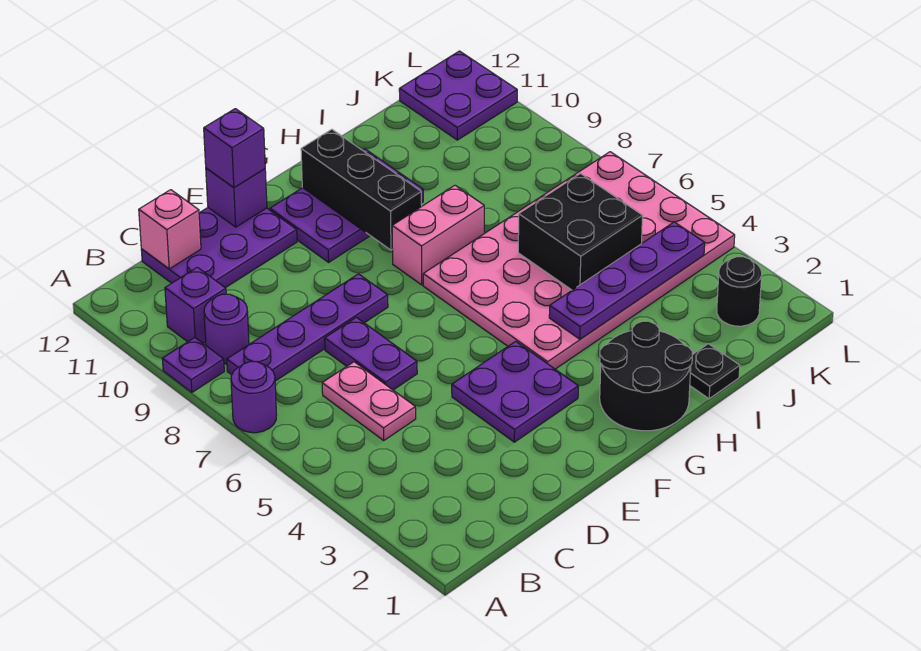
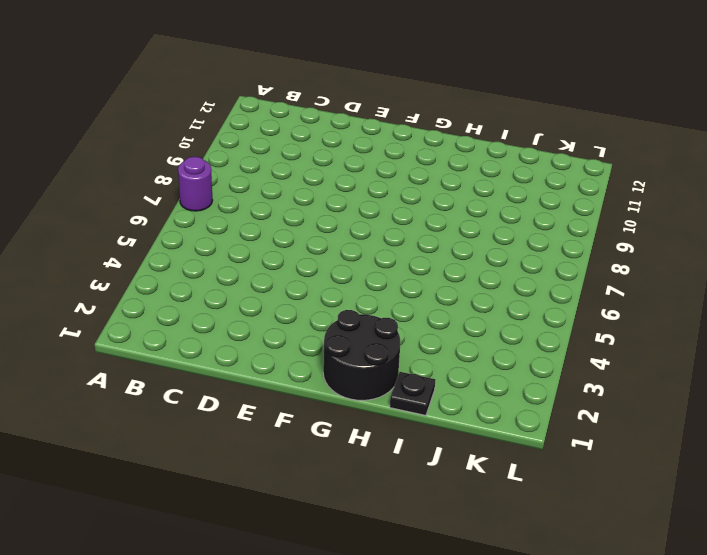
none -> purple plate A9 level 1
none -> purple plate B8:E8 level 1
none -> purple round brick B9 level 1

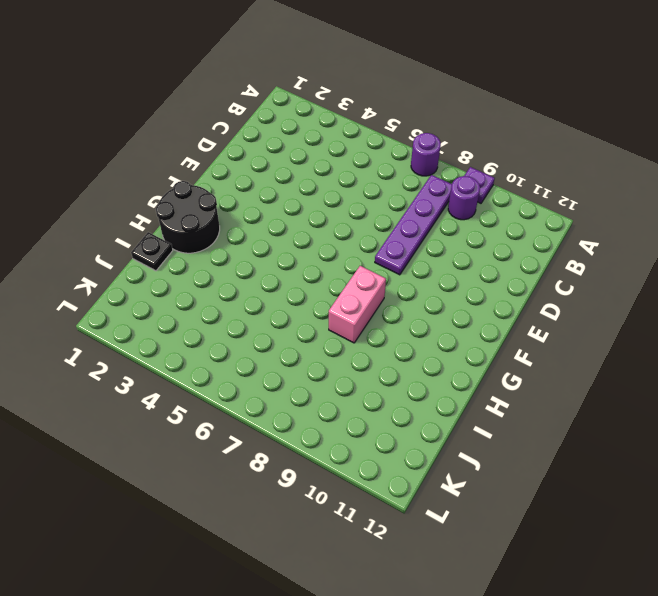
none -> purple brick B10 level 1
none -> pink plate C5:C6 level 1
none -> purple plate C11:E12 level 1

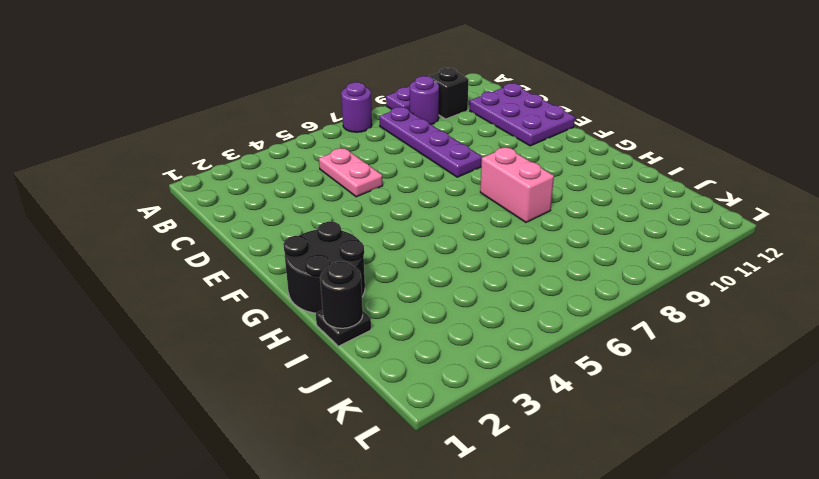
black brick B10 level 1 -> purple brick B10 level 1
pink plate C5:D5 level 1 -> pink plate C5:C6 level 1
black round brick I1 level 2 -> black round brick K2 level 1
none -> purple plate D6:D7 level 1
none -> purple plate E3:F4 level 1
none -> purple plate F10:H11 level 1

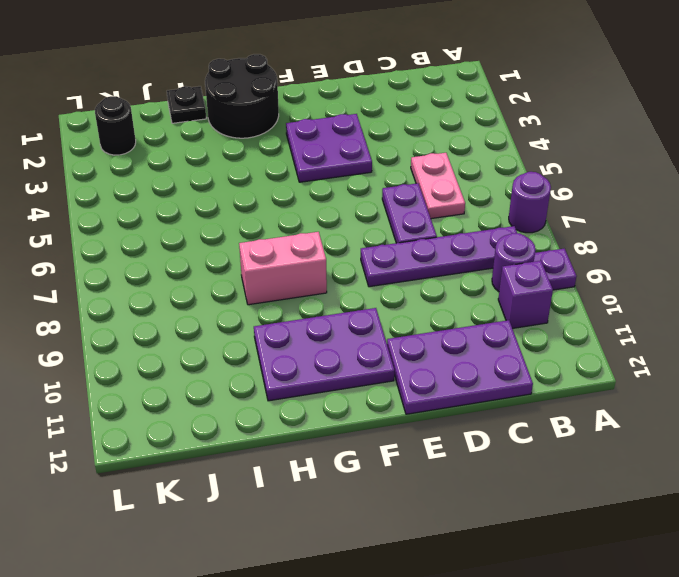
none -> pink plate G4:L7 level 1
none -> purple plate K11:L12 level 1
none -> pink brick C12 level 2

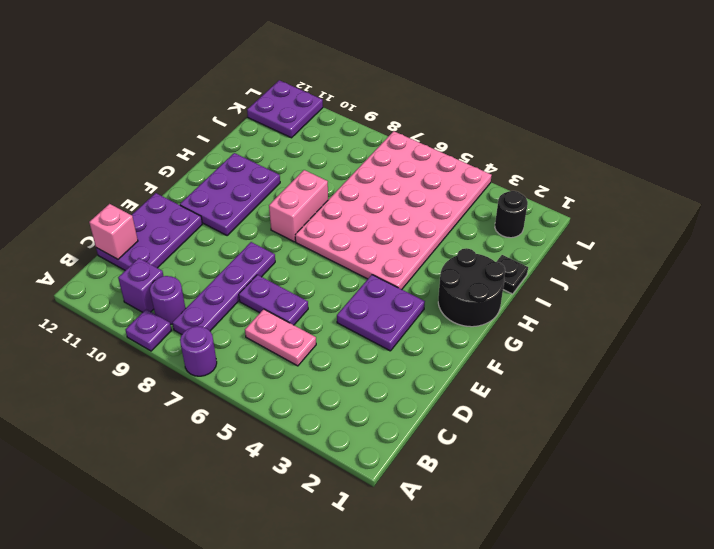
none -> purple brick E12 level 2
none -> black brick G9:G11 level 2
none -> purple plate H4:K4 level 2

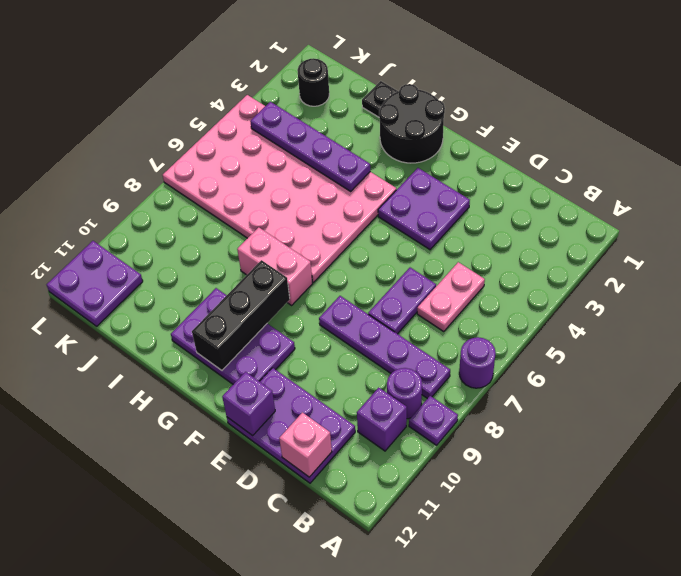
none -> black brick I5:J6 level 2
none -> purple brick E12 level 3

